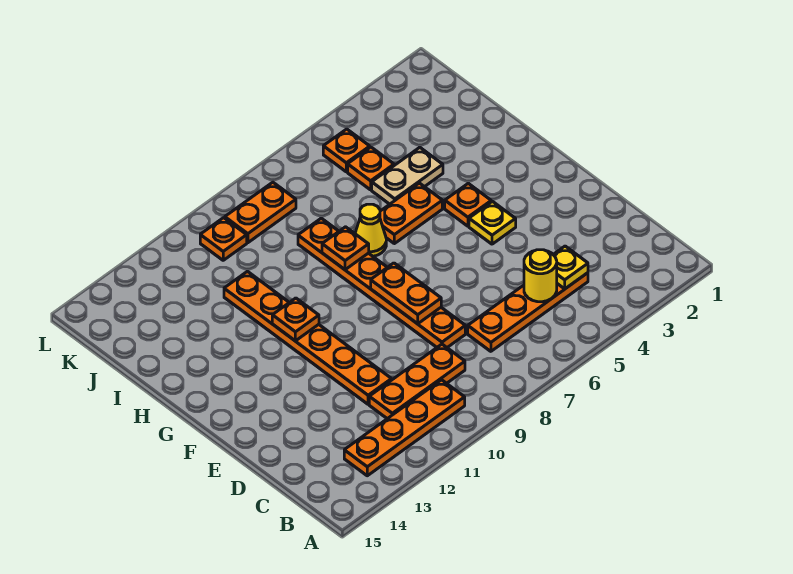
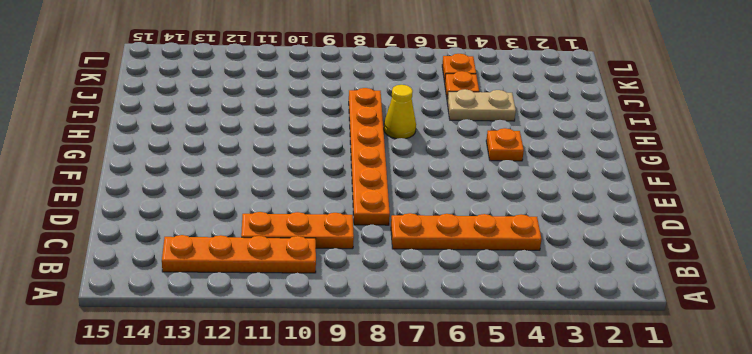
none -> orange plate D11:I11 level 1
none -> yellow plate F4 level 1
none -> orange plate H5:H6 level 1

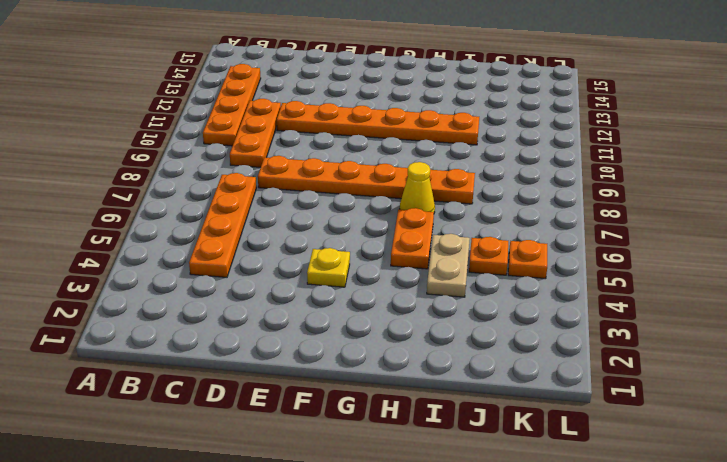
none -> orange plate G4 level 1
none -> orange plate K8:K9 level 1
none -> orange plate K10 level 1

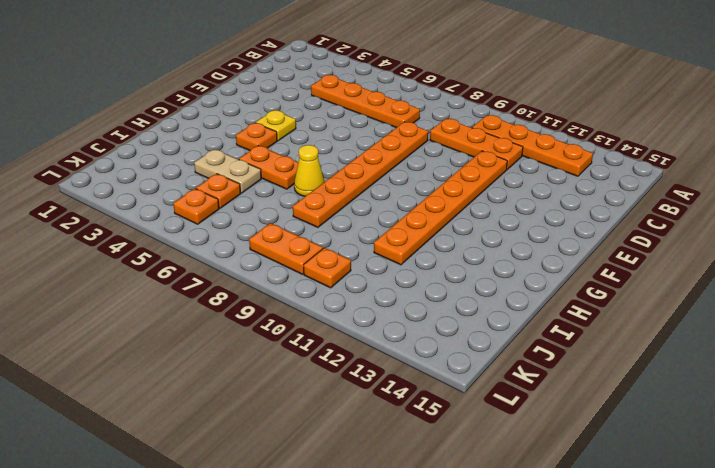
none -> yellow plate C4 level 2
none -> yellow round brick C5 level 2
none -> orange plate E8:F8 level 2

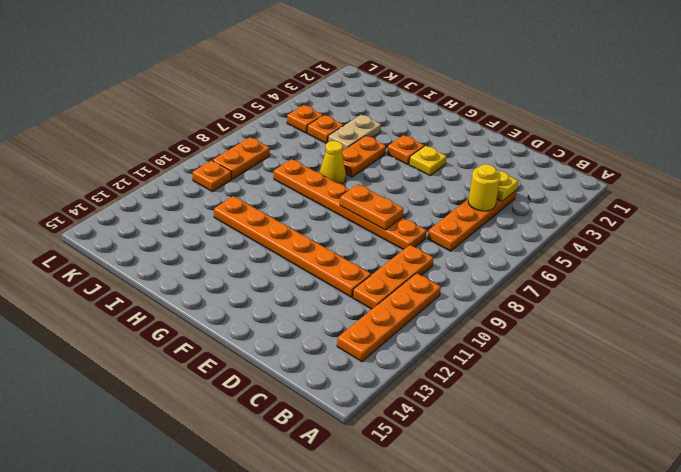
none -> orange plate G11 level 2
none -> orange plate H8 level 2

